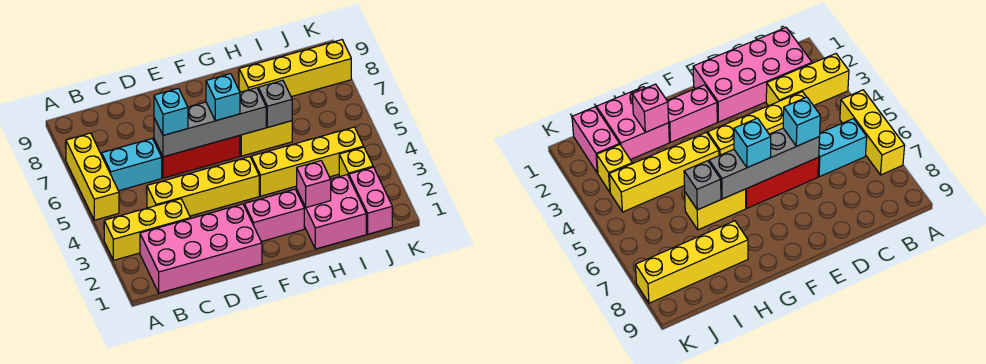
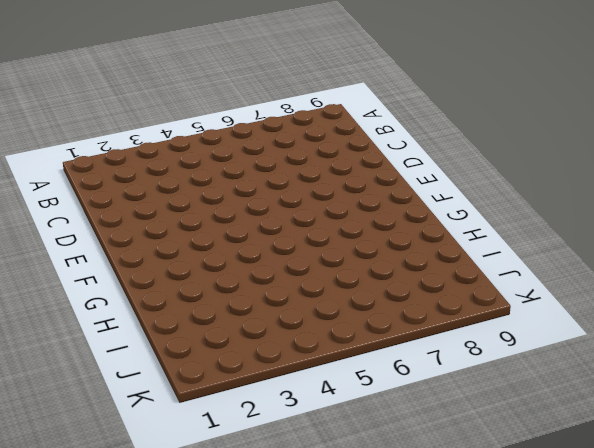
none -> yellow brick A3:C3 level 1
none -> yellow brick A5:A7 level 1
none -> pink brick B1:E2 level 1

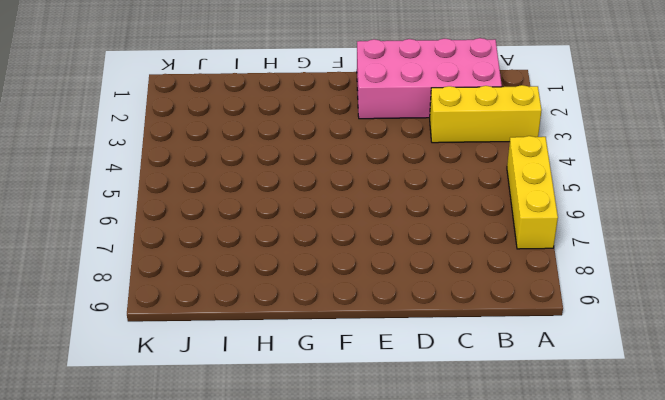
none -> cyan brick B6:C6 level 1
none -> yellow brick C4:F4 level 1
none -> red brick D6:F6 level 1

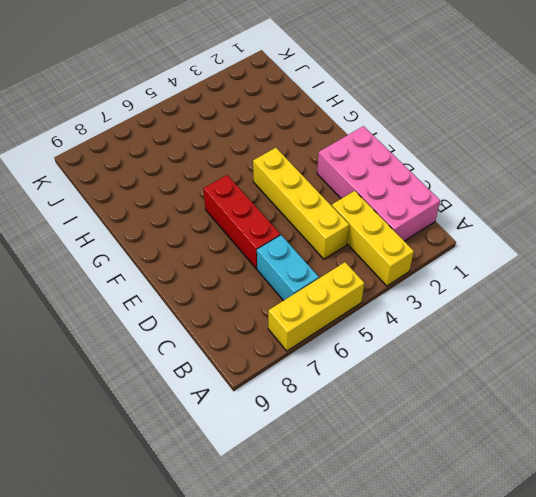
none -> pink brick F2:G2 level 1
none -> yellow brick G4:J4 level 1
none -> yellow brick G6:H6 level 1

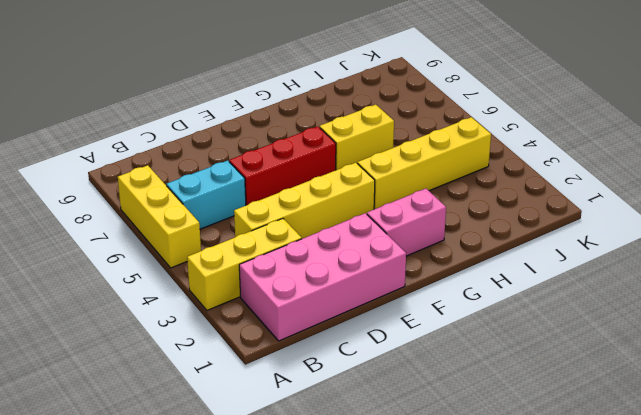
none -> pink brick H1:I2 level 1
none -> yellow brick H8:K8 level 1
none -> pink brick J1:J2 level 1

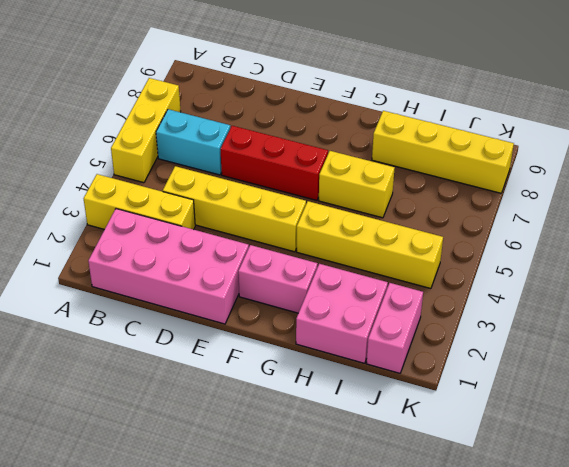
none -> yellow brick J3 level 1
none -> grey brick D6:G6 level 2
none -> pink brick H2 level 2

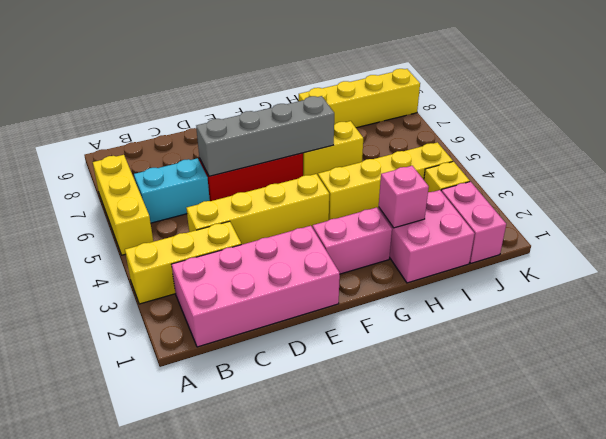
none -> grey brick H6 level 2
none -> cyan brick D6 level 3
none -> cyan brick F6 level 3

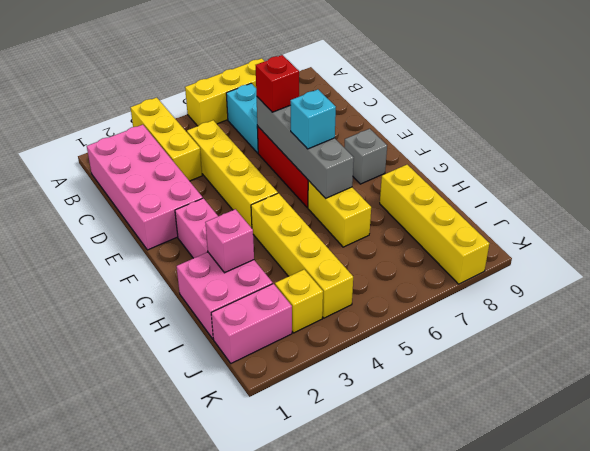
red brick D6 level 3 -> cyan brick D6 level 3
grey brick F8 level 1 -> grey brick H6 level 2

